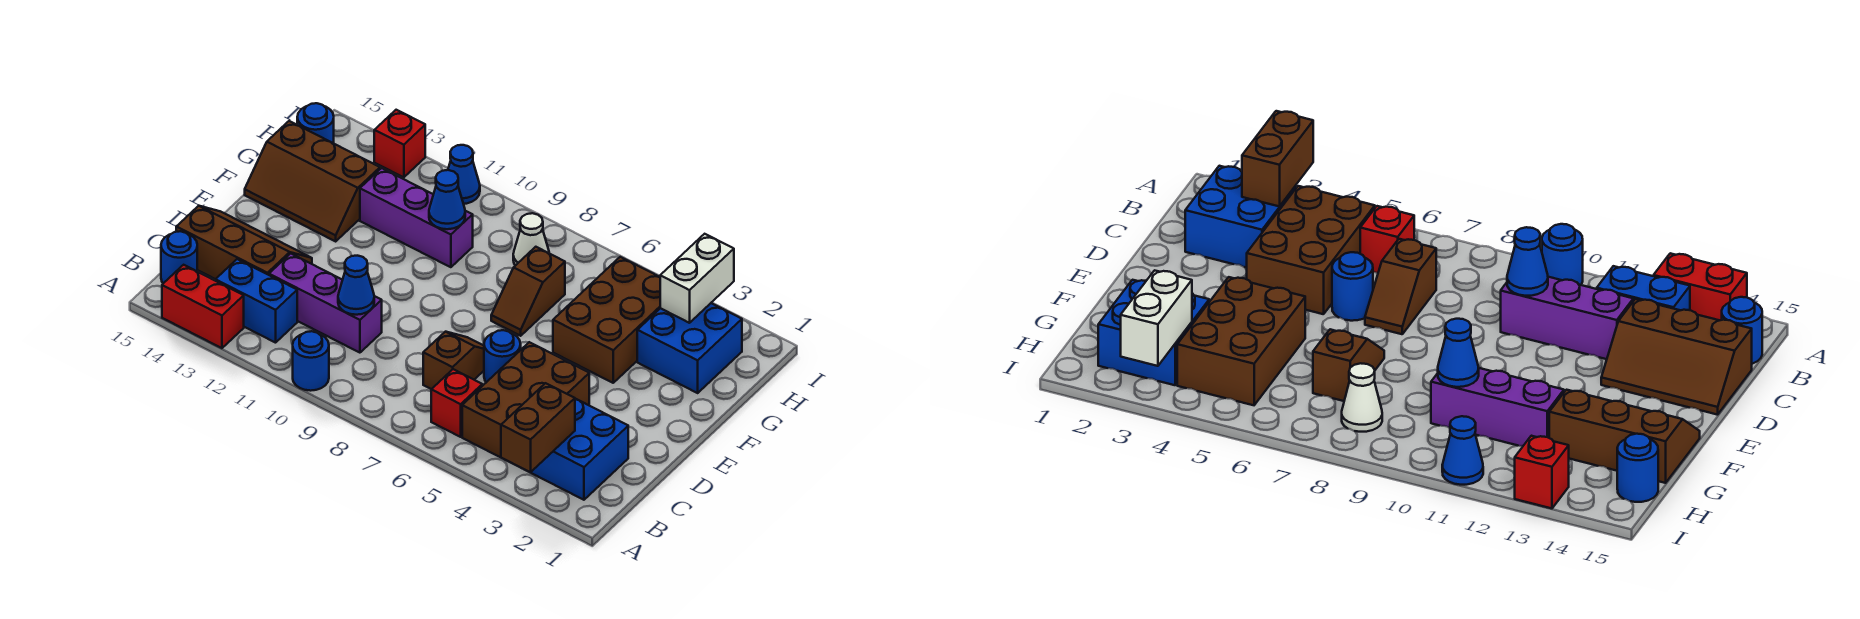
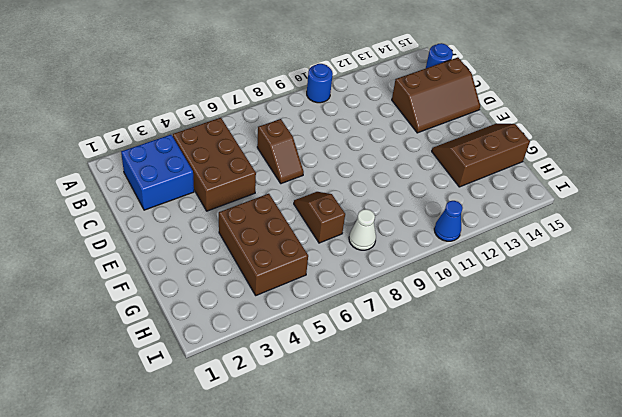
none -> red brick A13:A14 level 1
none -> red brick B6 level 1
none -> blue brick B12:B13 level 1

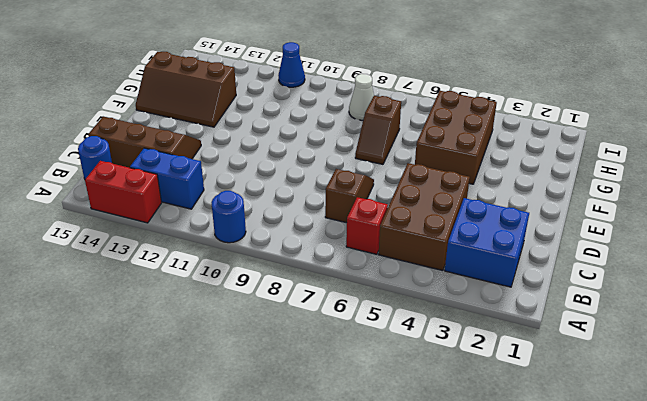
none -> purple brick C10:C12 level 1
none -> blue round brick D6 level 1
none -> blue brick G2:H3 level 1

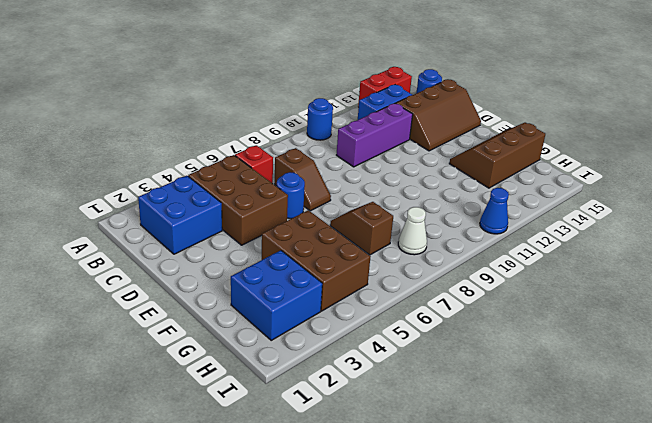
none -> purple brick G10:G12 level 1
none -> blue round brick H15 level 1
none -> red brick I13 level 1

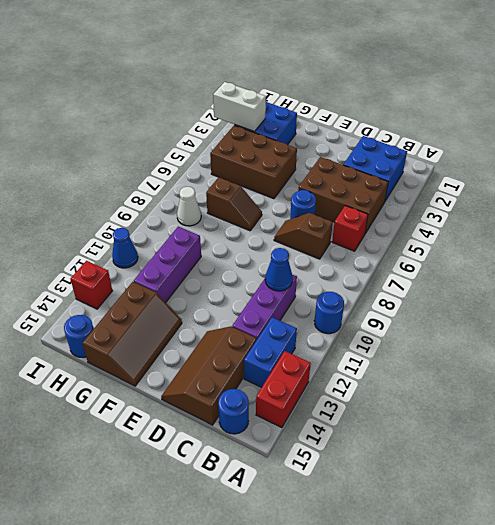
none -> brown brick A3:B3 level 2
none -> blue cone G10 level 2

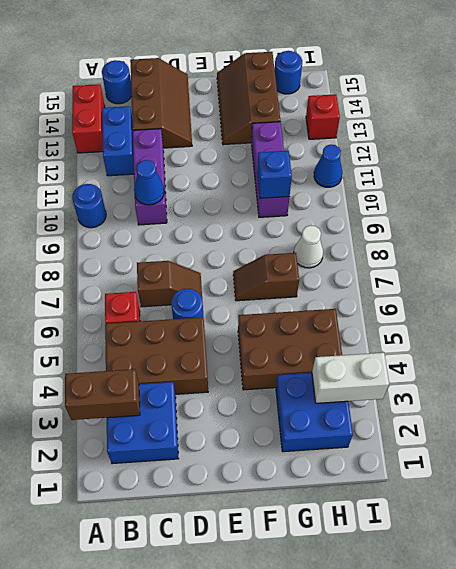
blue brick G10 level 2 -> blue cone G10 level 2

